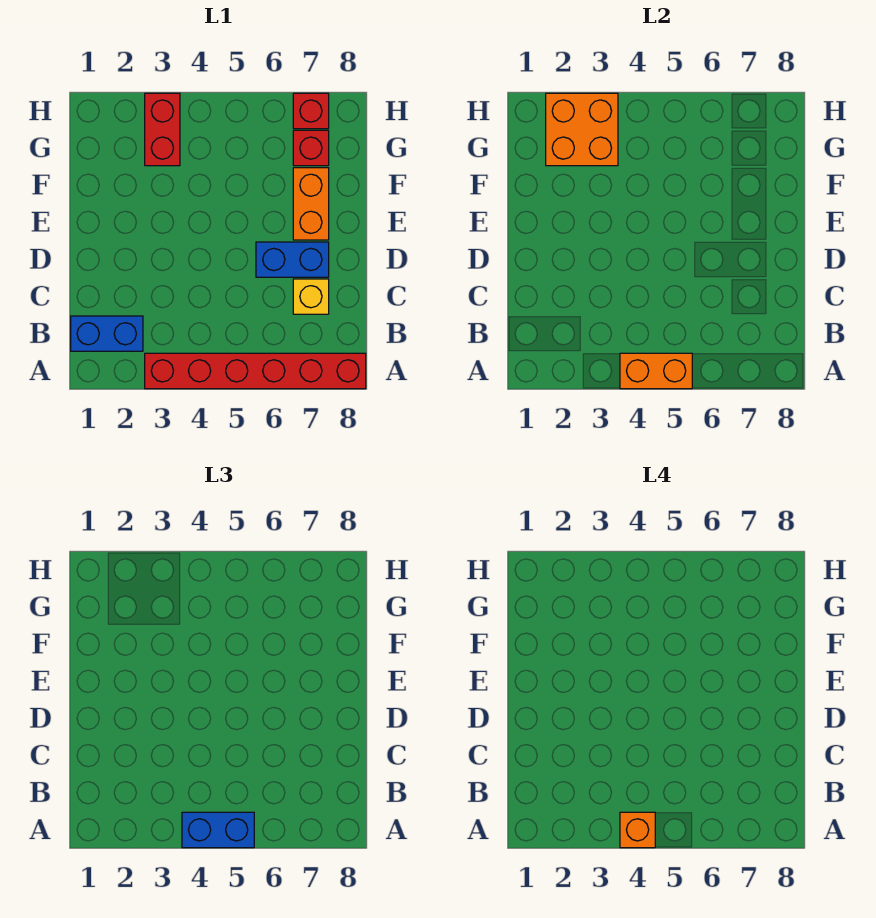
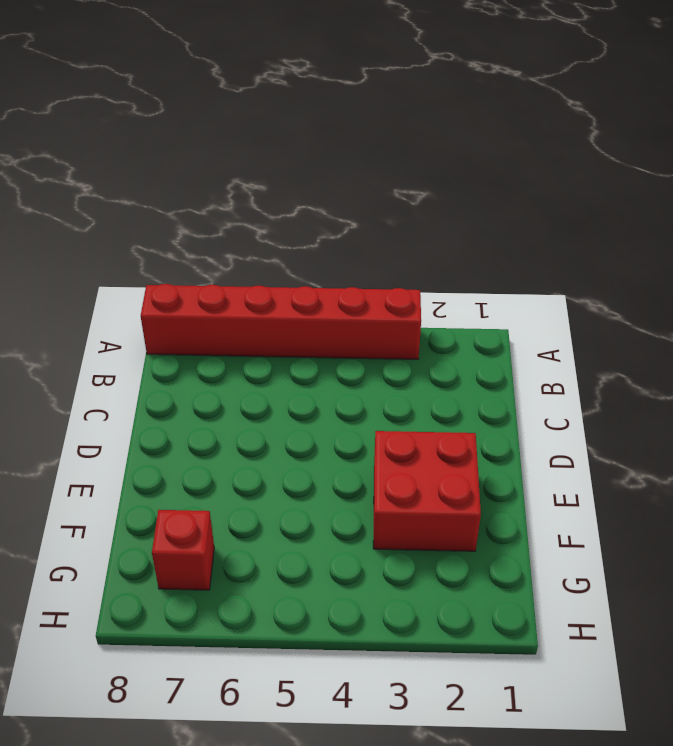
red brick E2:F3 level 1 -> none
none -> blue brick B1:B2 level 1
none -> yellow brick C7 level 1
none -> blue brick D6:D7 level 1

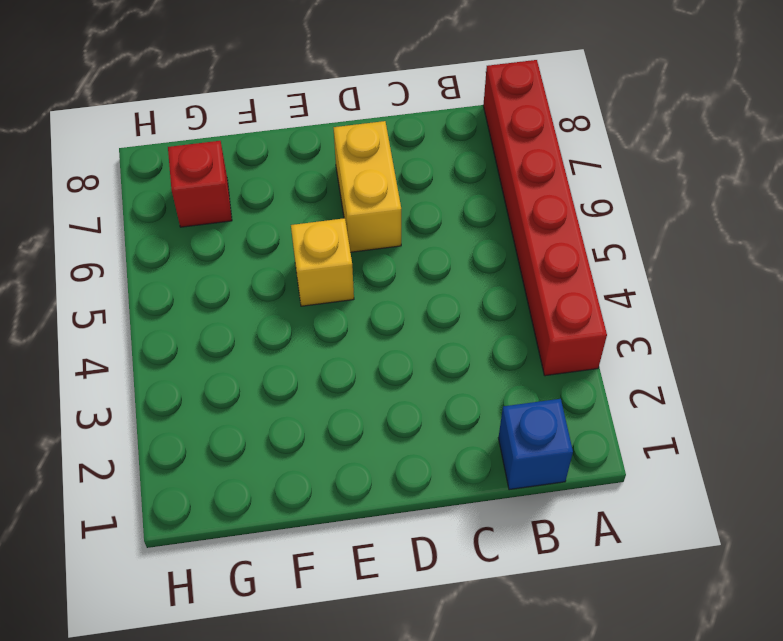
blue brick B1 level 1 -> blue brick B1:B2 level 1
yellow brick D6:D7 level 1 -> blue brick D6:D7 level 1
yellow brick E5 level 1 -> yellow brick C7 level 1
none -> orange brick E7:F7 level 1
none -> red brick G3:H3 level 1
none -> red brick H7 level 1

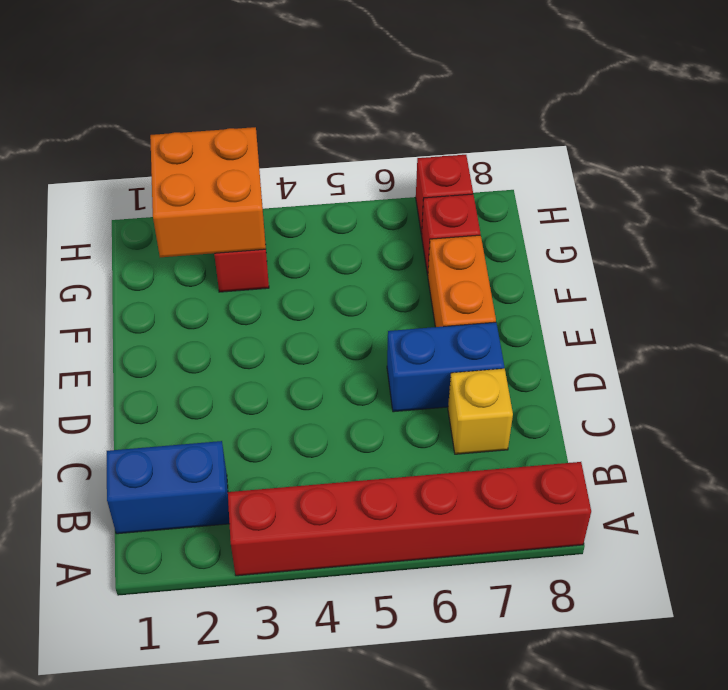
none -> orange brick A4:A5 level 2
none -> blue brick A4:A5 level 3
none -> orange brick A4 level 4

